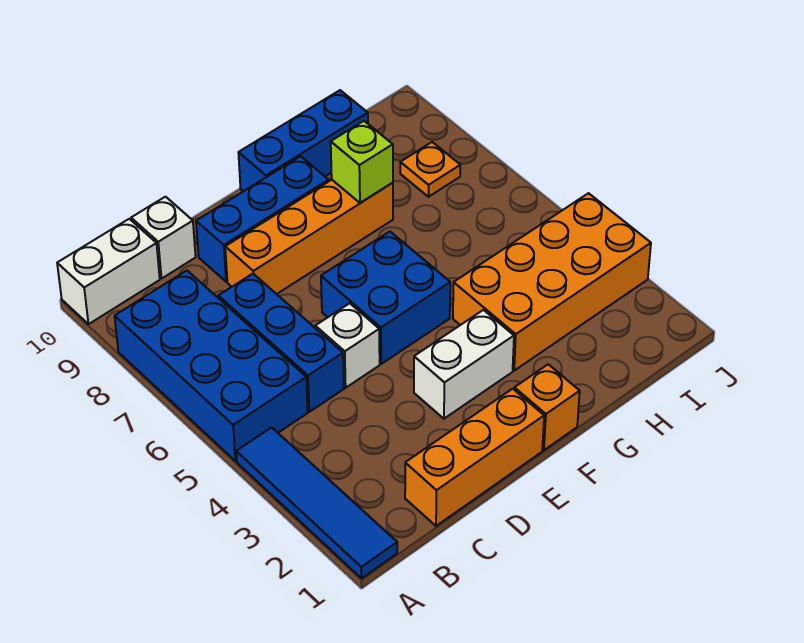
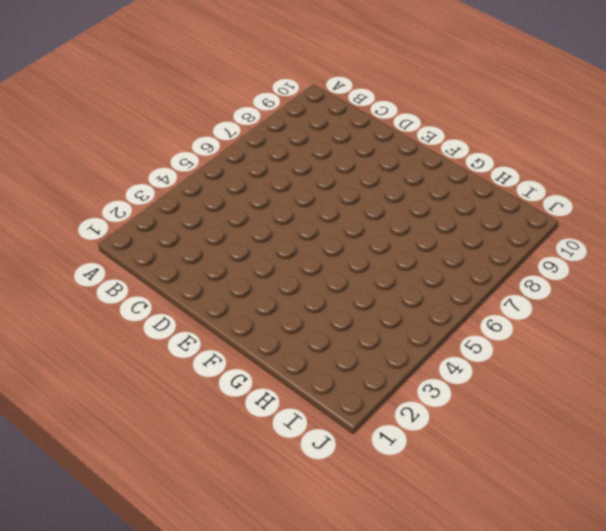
none -> blue tile A1:A4 level 1
none -> blue brick A5:B8 level 1
none -> white brick A10:B10 level 1

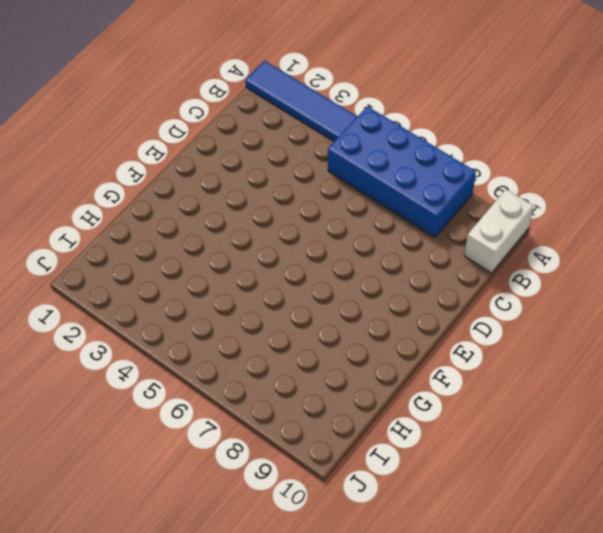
none -> orange brick C1:E1 level 1
none -> blue brick C5:C7 level 1
none -> white brick C10 level 1

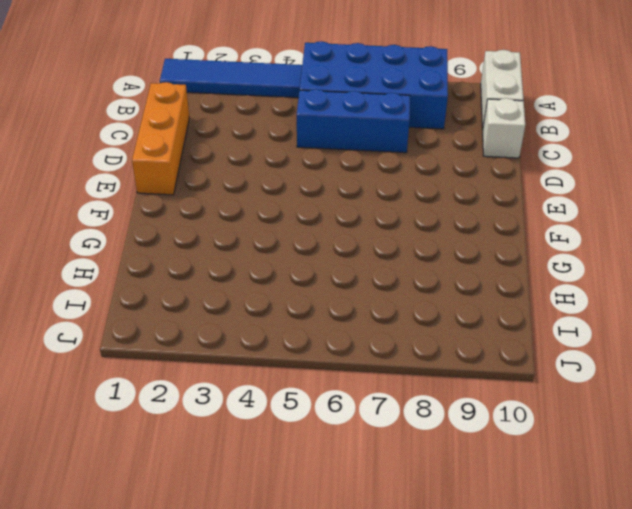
none -> white brick D5 level 1
none -> orange brick D8:G8 level 1
none -> blue brick D9:F9 level 1

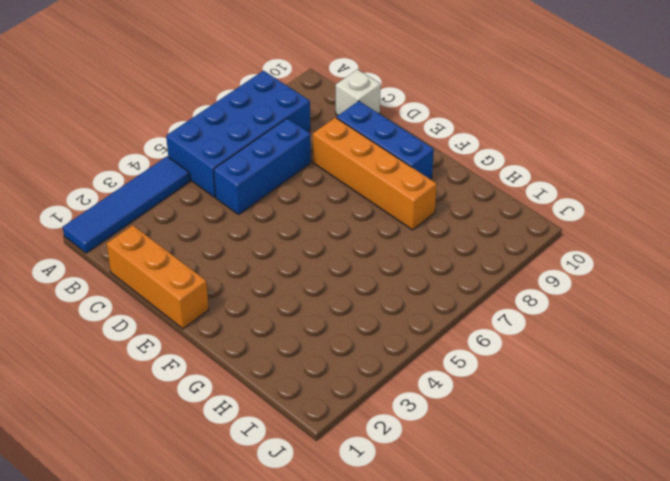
none -> white brick A10:B10 level 1
none -> white brick D5 level 1
none -> white brick E3:F3 level 1

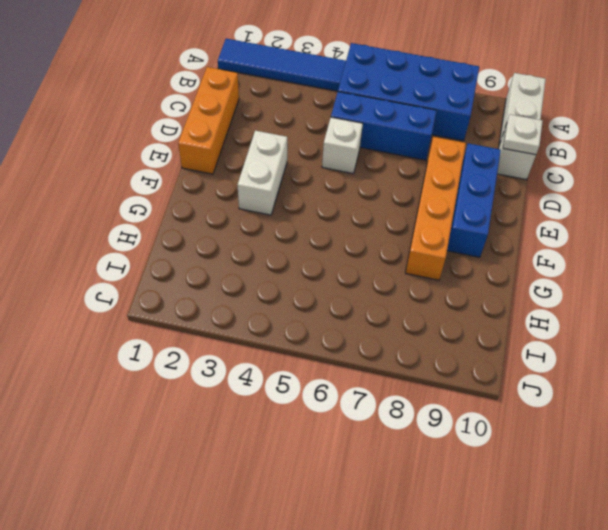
white plate C10 level 2 -> none
none -> blue brick E5:F6 level 1
none -> orange brick F1 level 1
none -> blue brick F10:H10 level 1

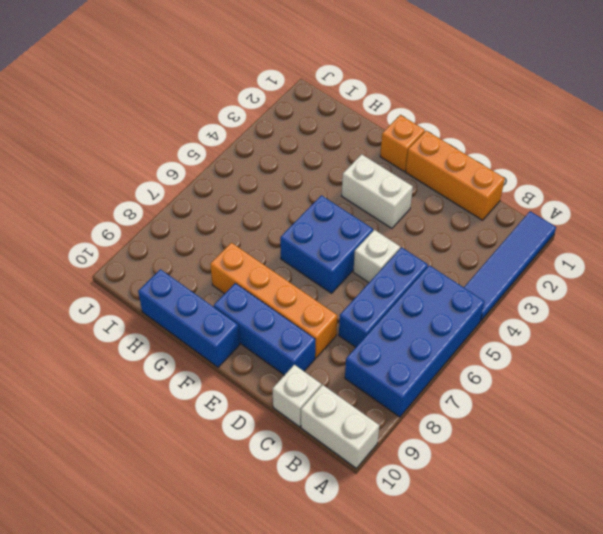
none -> orange brick G3:J4 level 1
none -> orange plate I8 level 1
none -> lime brick G8 level 2

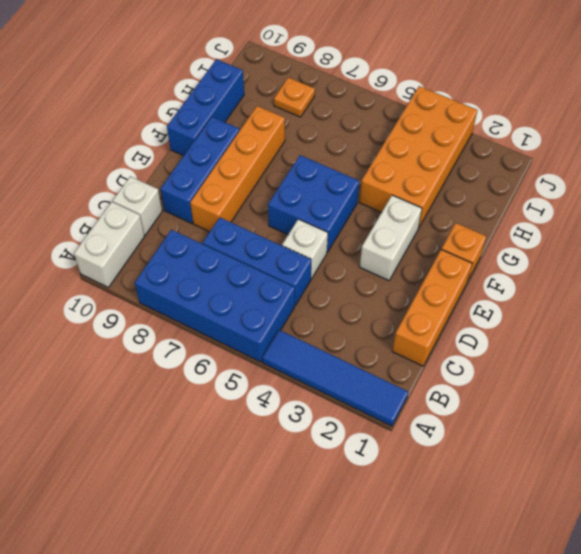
none -> lime brick G8 level 2

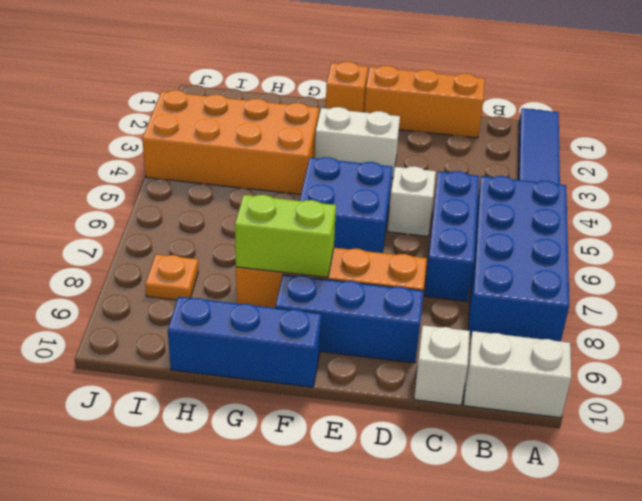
lime brick F8:G8 level 2 -> lime brick G8 level 2

